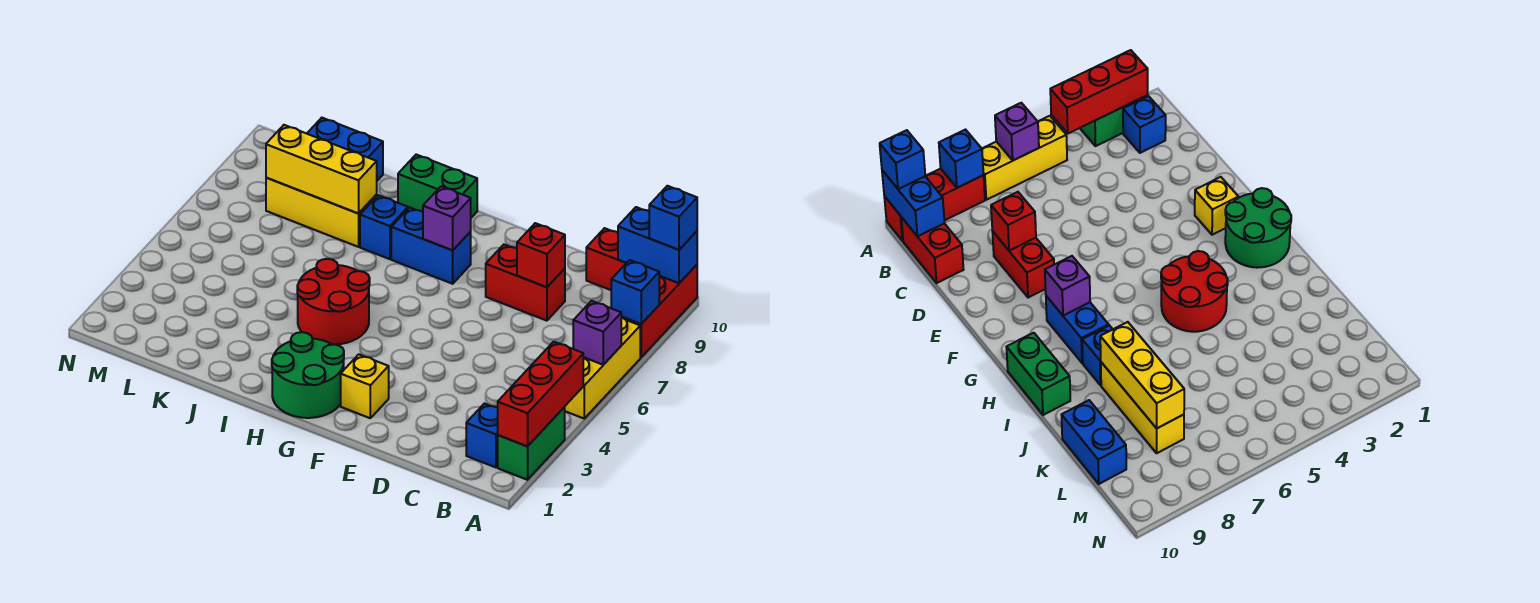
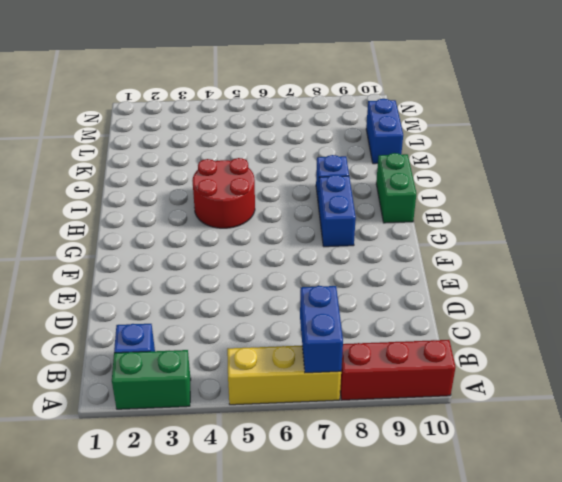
blue brick A7:B7 level 2 -> blue brick A10:B10 level 2
none -> red brick B10:C10 level 1
none -> red brick D8:E8 level 1
none -> yellow brick F2 level 1

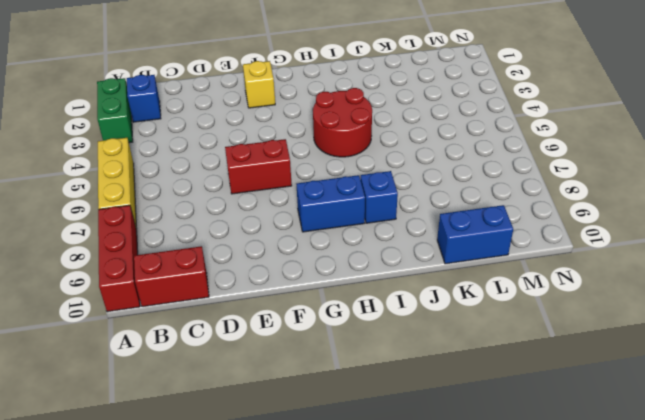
red brick E6:F6 level 1 -> red brick D8:E8 level 1
none -> green round brick G1:H2 level 1
none -> green brick H10:I10 level 1
none -> yellow brick J8:L8 level 1

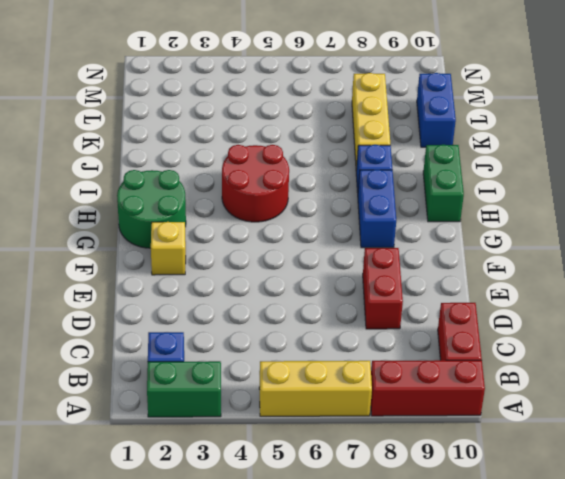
none -> red brick A2:A4 level 2
none -> purple brick A6 level 2
none -> blue brick A8 level 2

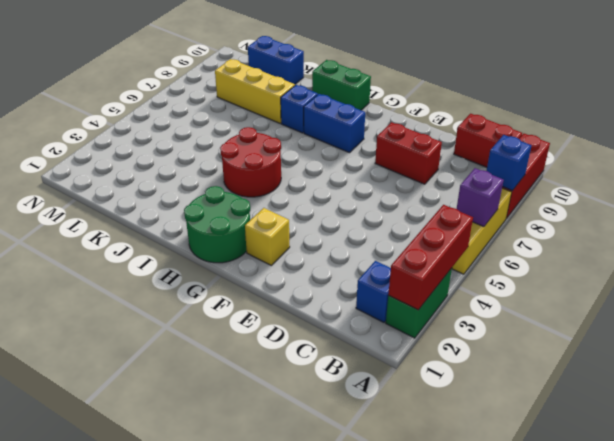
none -> blue brick A10:B10 level 2
none -> red brick D8 level 2
none -> purple brick G8 level 2

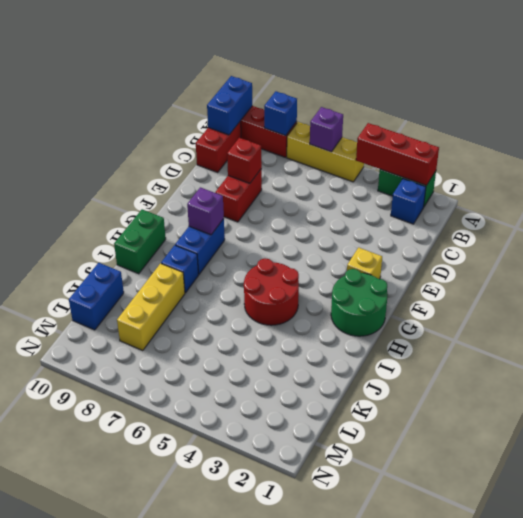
none -> yellow brick J8:L8 level 2
none -> blue brick A10 level 3

